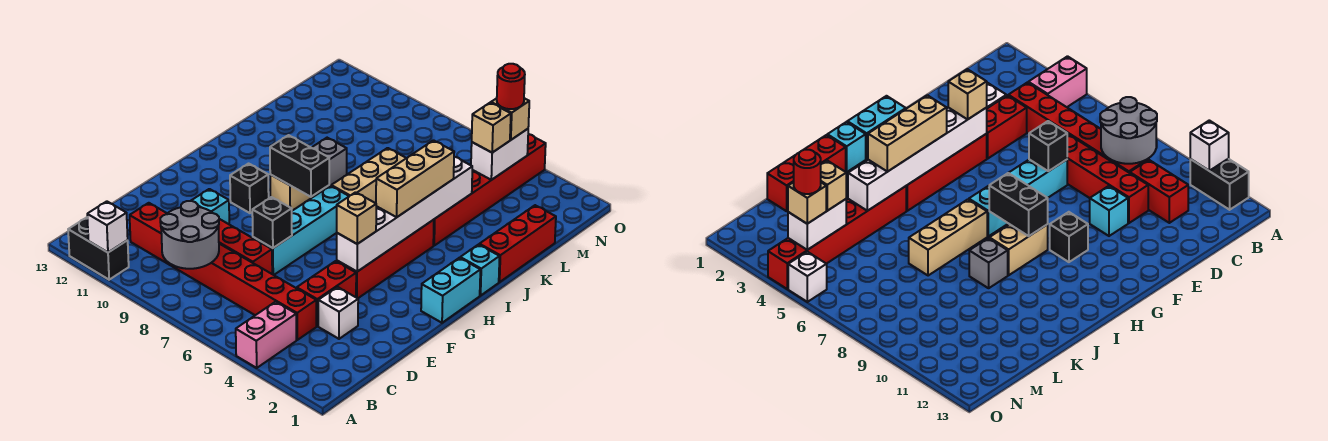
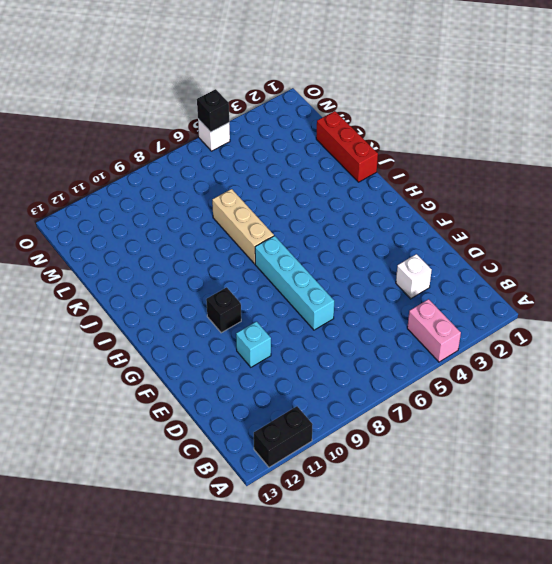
black brick O5 level 2 -> black brick E7 level 2
none -> red brick C4:C9 level 1
none -> red brick C10:C11 level 1
none -> red brick D4:E4 level 1
none -> red brick D7:D10 level 1

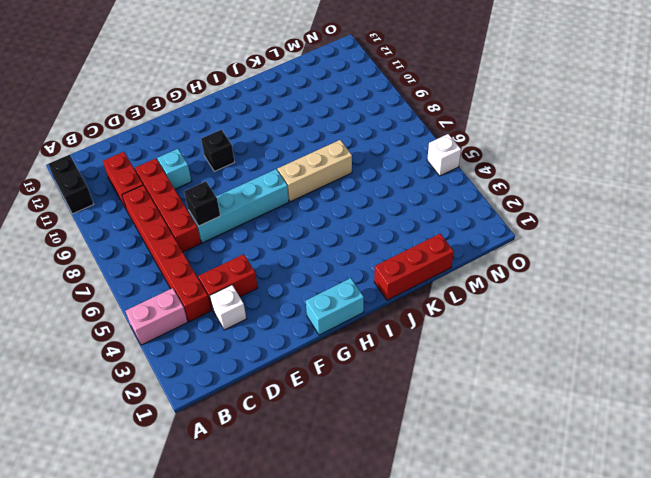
none -> red brick F4:I4 level 1
none -> tan brick H9:I9 level 1
none -> cyan brick I1 level 1
none -> red brick J4:O4 level 1

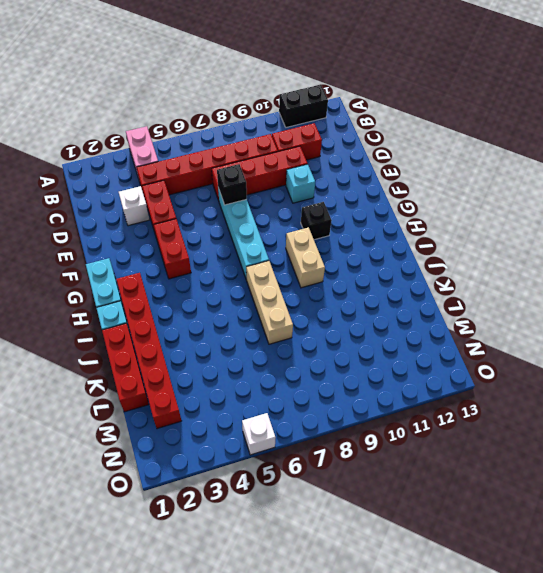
red brick F4:G4 level 1 -> red brick F4:I4 level 1
red brick H2:M2 level 1 -> red brick J4:O4 level 1
none -> grey brick J9 level 1
none -> white brick A11 level 2
none -> grey round brick B8:C9 level 2
none -> white brick F4:K4 level 2

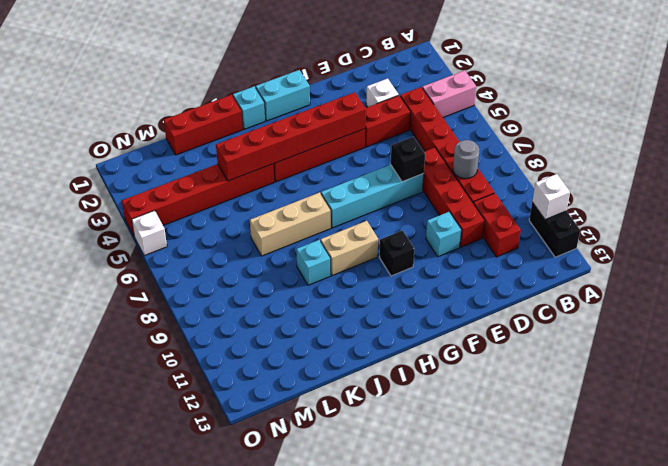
grey round brick C8 level 2 -> grey round brick B8:C9 level 2
red brick F4:K4 level 2 -> white brick F4:K4 level 2
cyan brick J9 level 1 -> grey brick J9 level 1
none -> black brick H8:H9 level 2
none -> white brick M4:N4 level 2
none -> tan brick F4 level 3
none -> tan brick H4:J4 level 3

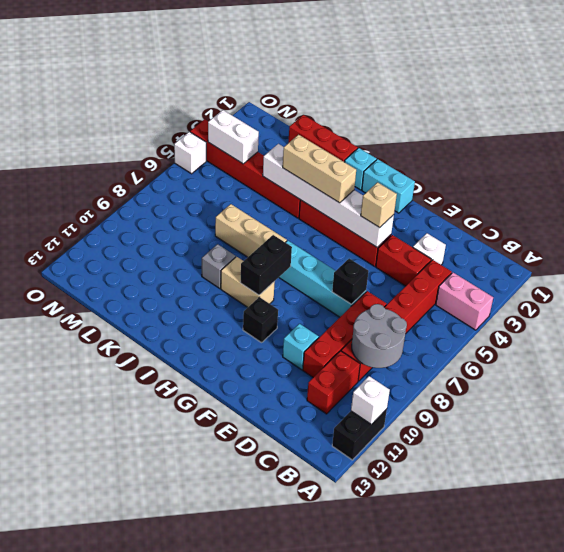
none -> tan brick M4 level 3
none -> tan brick N4 level 3
none -> red round brick N4 level 4

